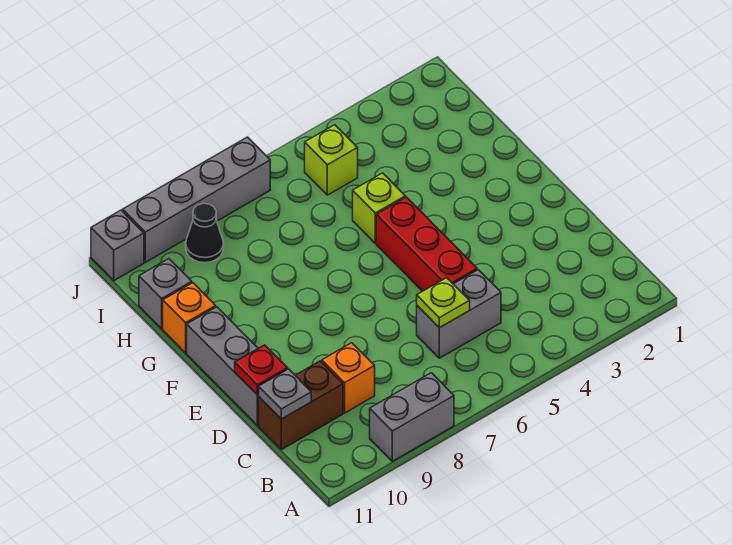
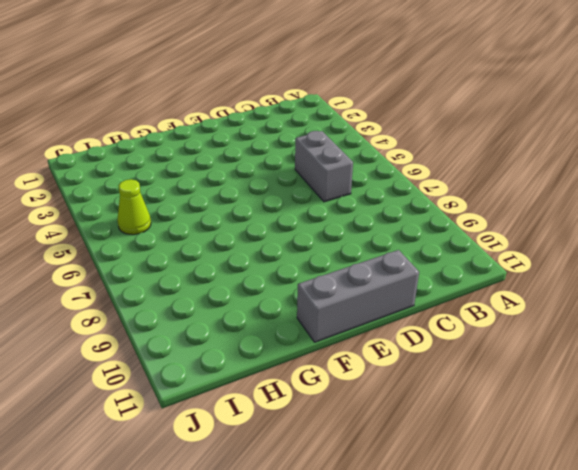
lime cone I5 level 1 -> lime brick I5 level 1
none -> grey brick A8:A9 level 1
none -> orange brick C9 level 1
none -> brown brick C10:C11 level 1

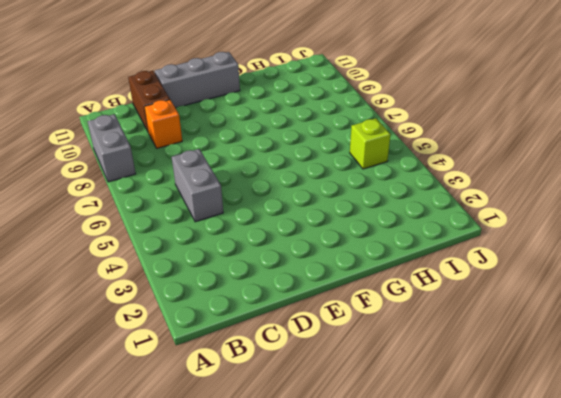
none -> red brick D5:F5 level 1
none -> lime brick G5 level 1
none -> orange brick G11 level 1

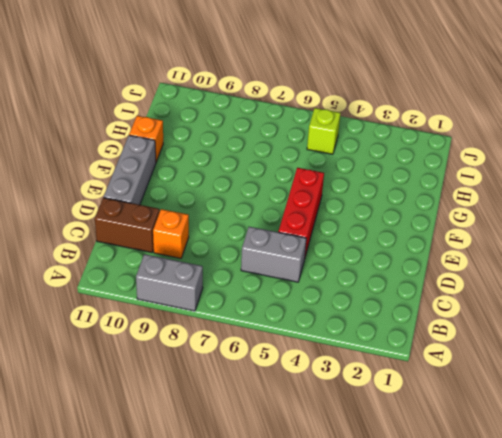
none -> lime brick G5 level 1
none -> grey brick H11 level 1
none -> black cone I9 level 1

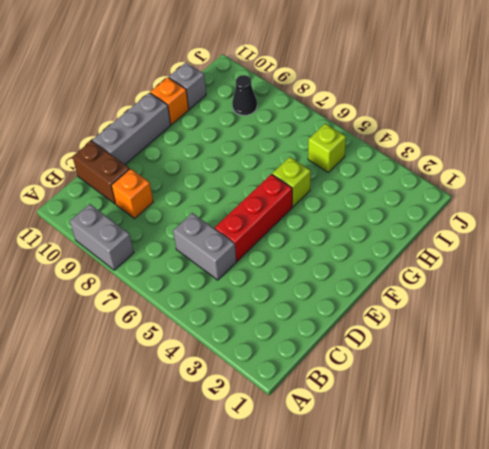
none -> grey brick J7:J10 level 1
none -> grey brick J11 level 1
none -> lime plate C6 level 2

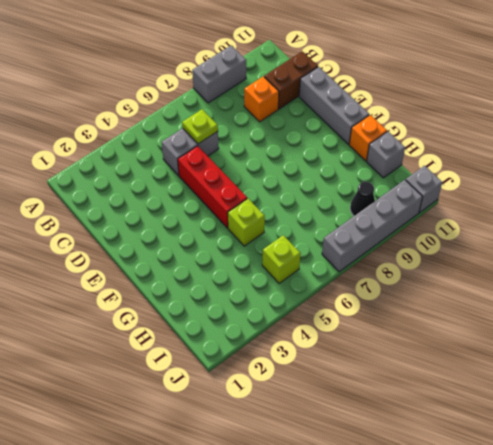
none -> grey plate C11 level 2
none -> red plate D11 level 2

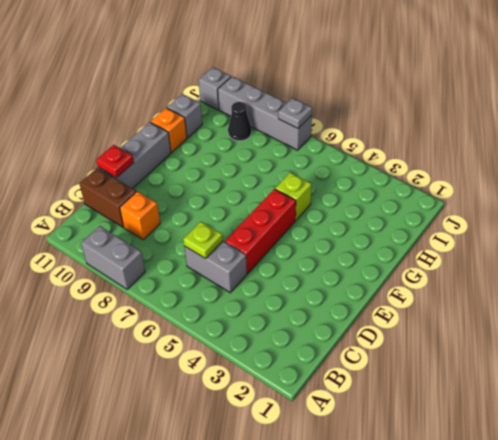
grey plate J7 level 2 -> grey plate C11 level 2
none -> lime brick I5 level 1

